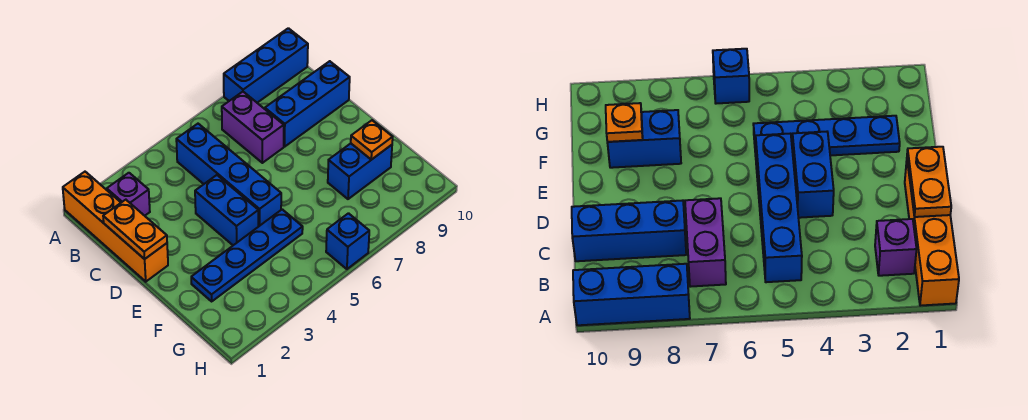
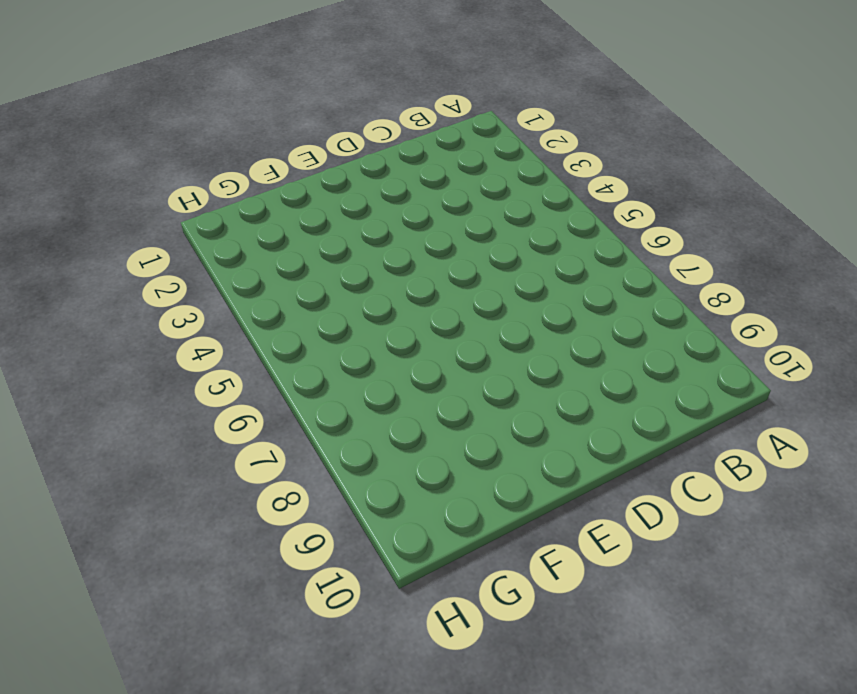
none -> orange brick A1:D1 level 1
none -> blue brick A8:A10 level 1
none -> purple brick B2 level 1

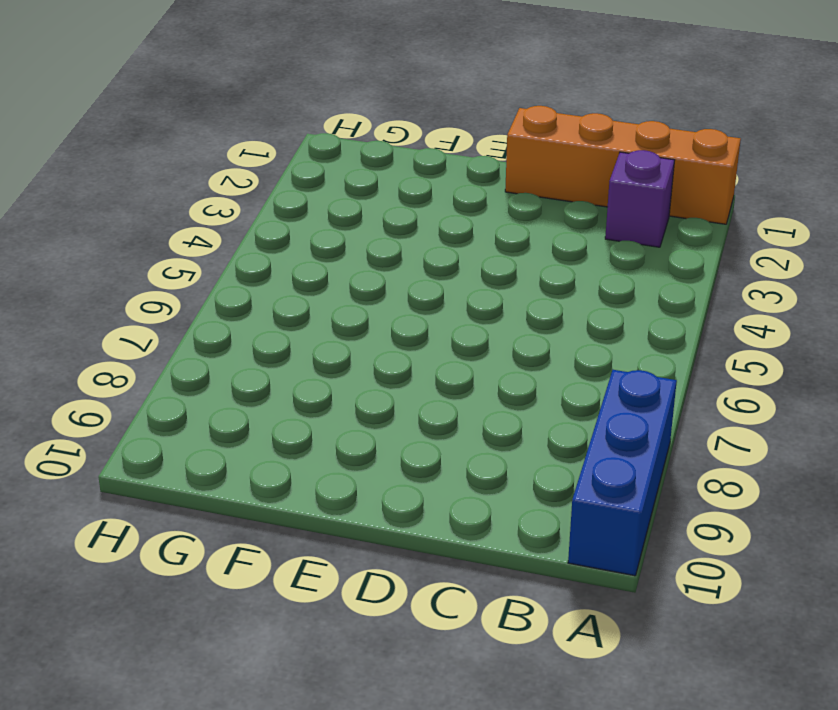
none -> blue brick B5:E5 level 1
none -> purple brick B7:C7 level 1
none -> blue brick C8:C10 level 1

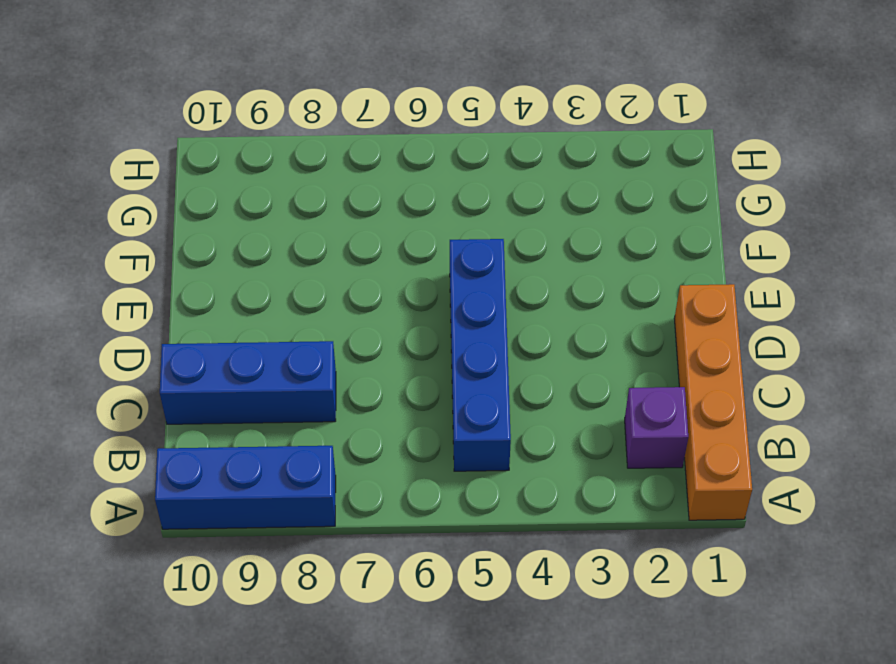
none -> purple brick B7:C7 level 1
none -> blue brick D4:E4 level 1
none -> blue plate F2:F5 level 1

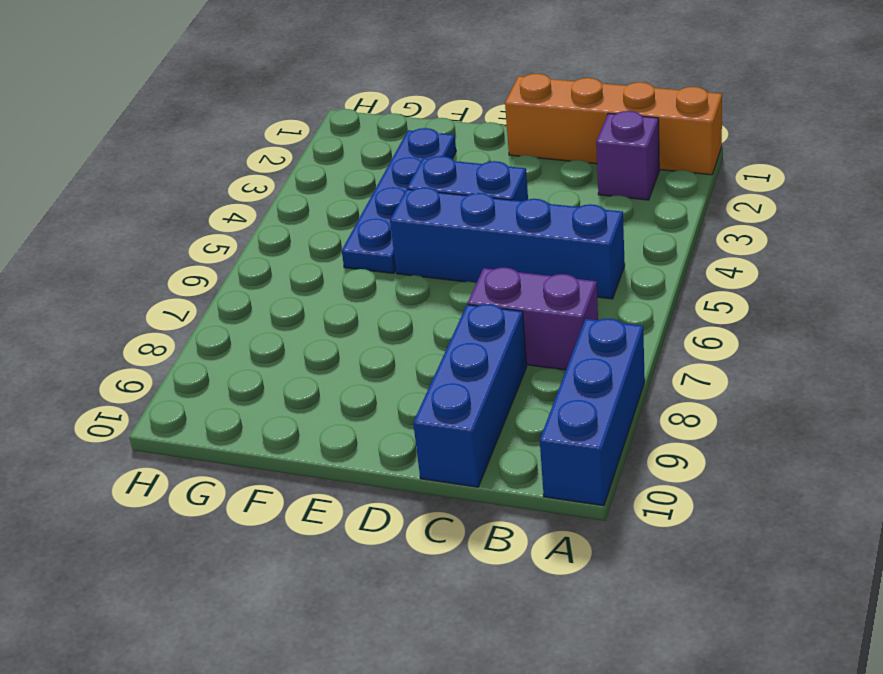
none -> blue brick F8:F9 level 1
none -> blue brick H6 level 1
none -> orange plate C1:D1 level 2

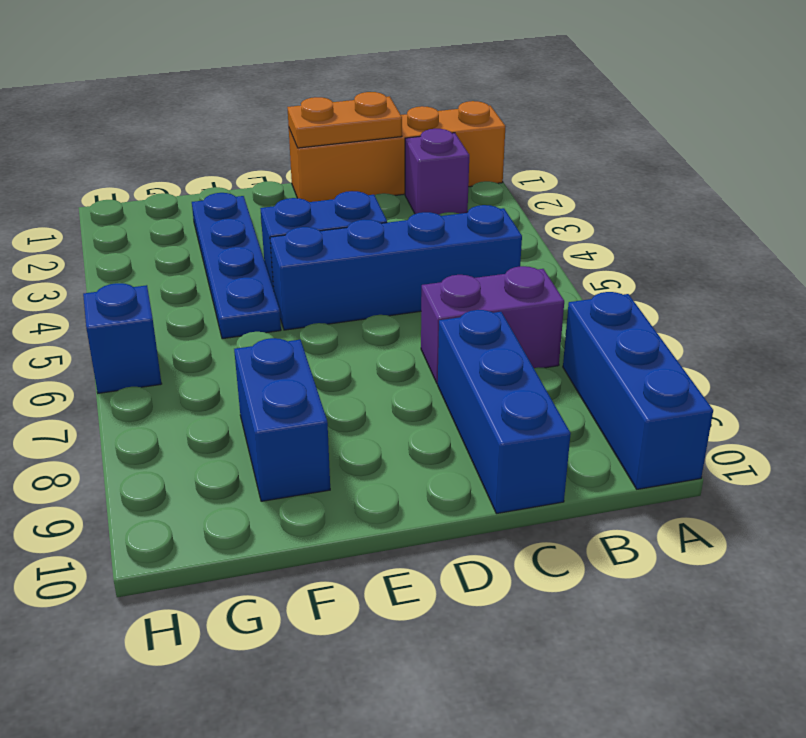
none -> orange plate F9 level 2

